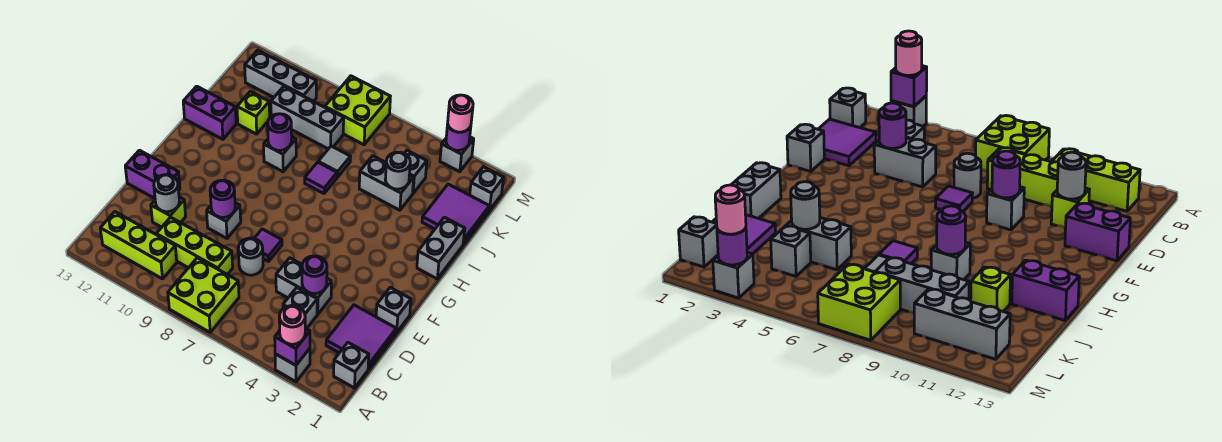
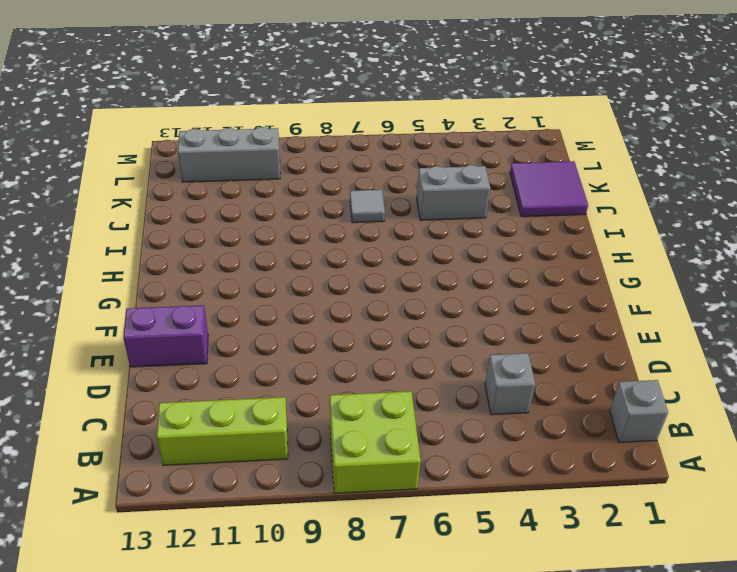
none -> grey brick A3 level 1
none -> purple tile C1:D2 level 1
none -> lime brick C8:C10 level 1
none -> grey brick D4:D5 level 1

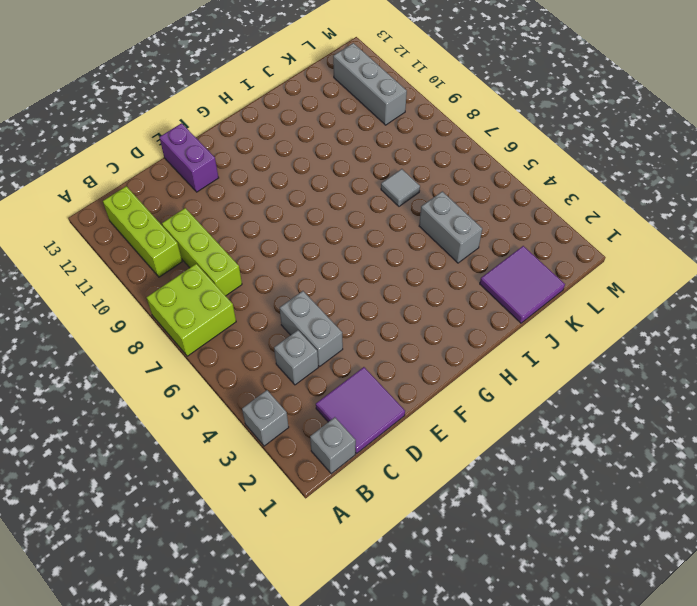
none -> grey round brick D7 level 1
none -> lime brick D11 level 1
none -> grey brick E1 level 1
none -> purple tile E7 level 1

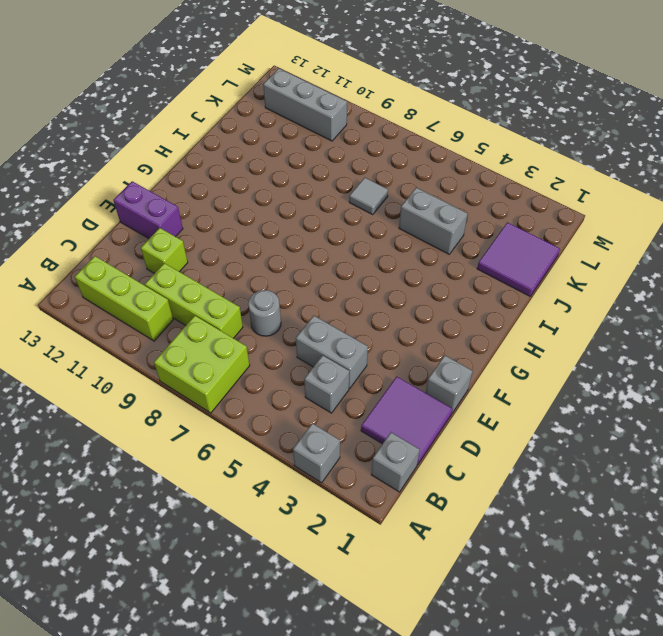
none -> purple tile E7 level 1
none -> grey brick E9 level 1
none -> grey brick H1:I1 level 1
none -> purple tile I7 level 1

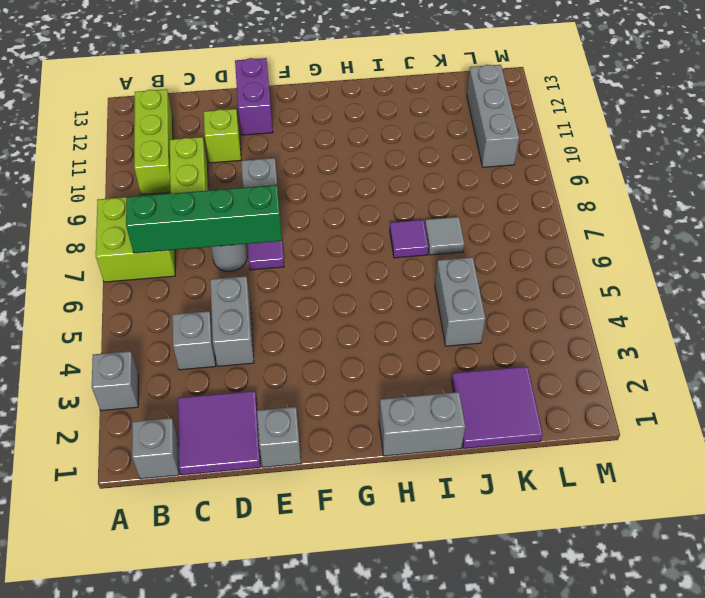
green brick B7:E7 level 2 -> none
none -> grey brick I9 level 1
none -> purple brick I12:I13 level 1
none -> lime brick J11 level 1
none -> grey brick K4 level 1

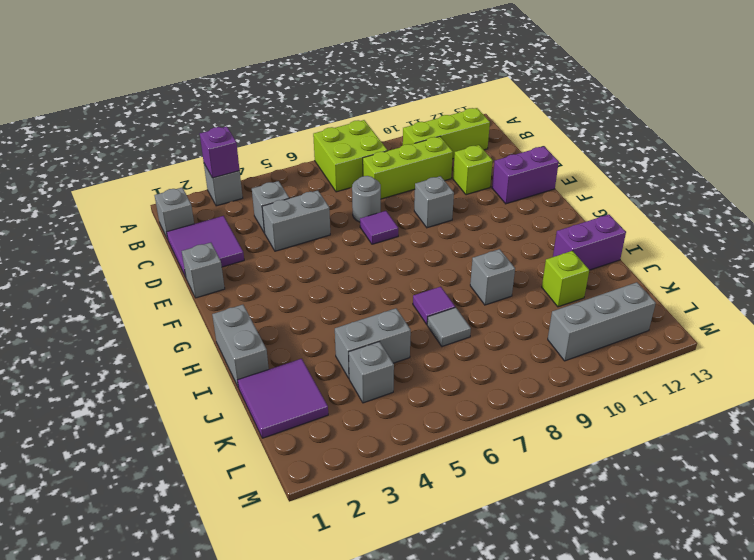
none -> grey brick K8:K10 level 1
none -> grey brick L1 level 1
none -> lime brick L7:M8 level 1
none -> grey brick M3 level 1

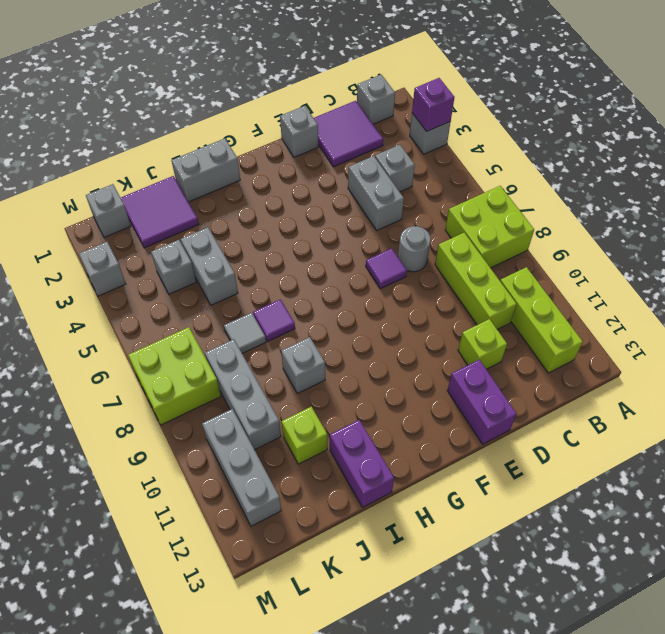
none -> grey brick E9 level 1
none -> purple round brick D4 level 2
none -> grey round brick D11 level 2
none -> purple round brick E9 level 2

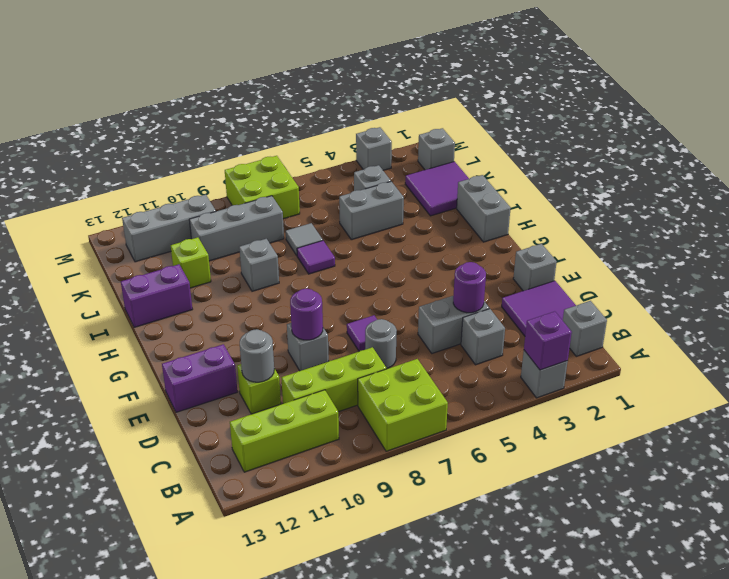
none -> purple round brick I9 level 2
none -> grey round brick J4 level 2
none -> purple round brick M3 level 2
none -> pink round brick A3 level 3

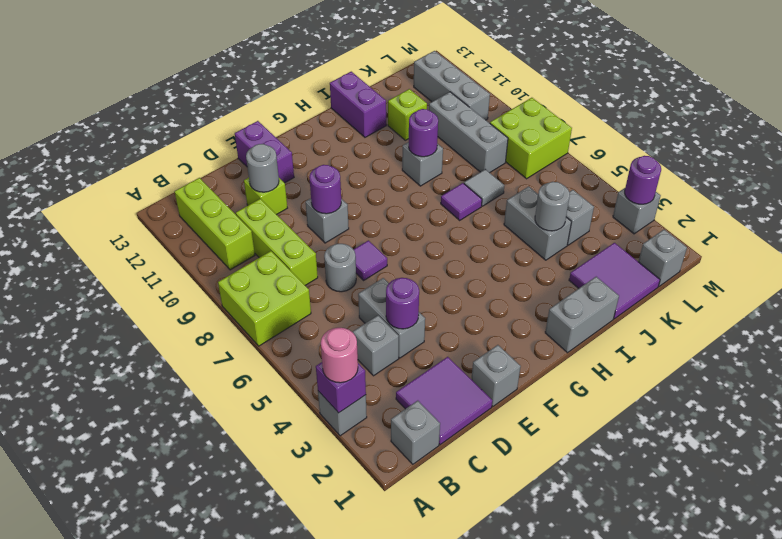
none -> pink round brick M3 level 3

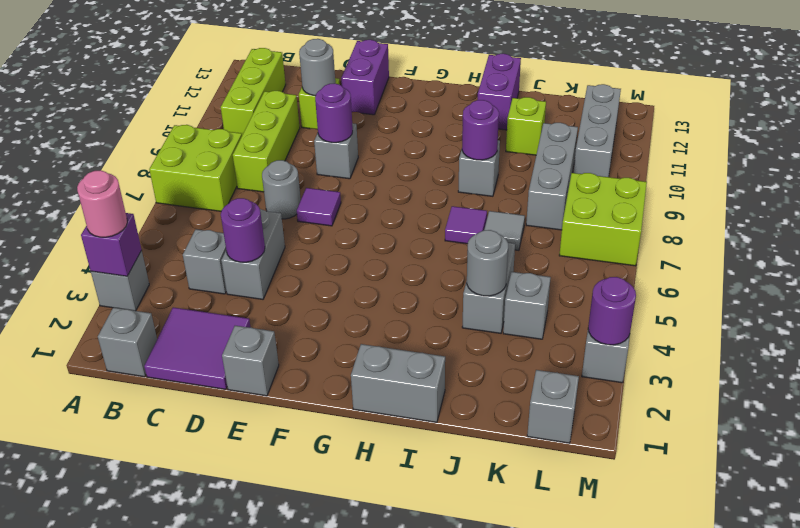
none -> purple tile J1:K2 level 1
none -> pink round brick M3 level 3

